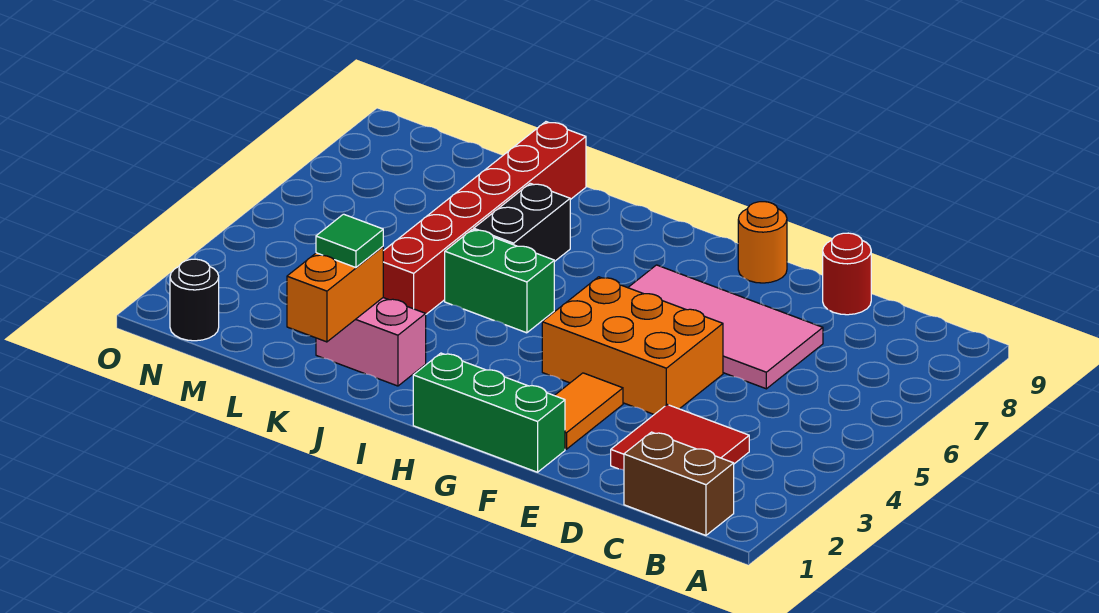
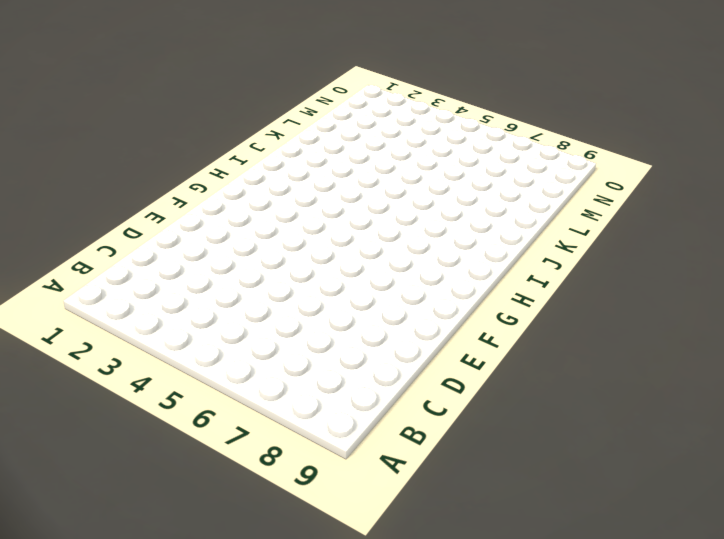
none -> brown brick B1:C1 level 1
none -> red tile C2:D3 level 1
none -> pink tile D6:G7 level 1

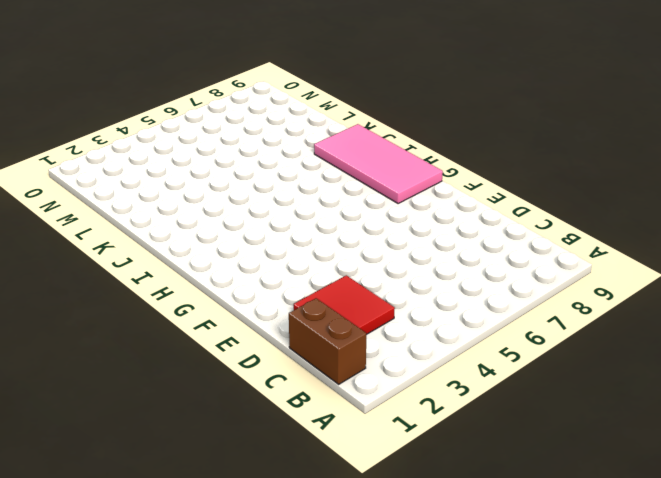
pink tile G8:J9 level 1 -> pink tile D6:G7 level 1
none -> red round brick D9 level 1
none -> orange brick E4:G5 level 1
none -> green brick F1:H1 level 1

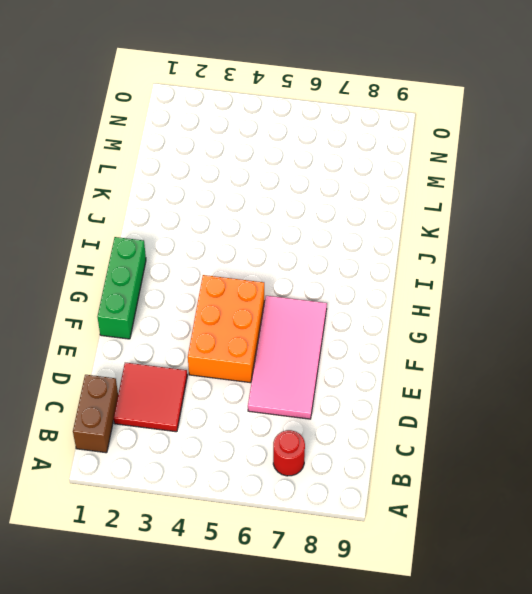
red round brick B7 level 1 -> red round brick D9 level 1
none -> orange tile F2:F3 level 1
none -> orange round brick F9 level 1
none -> green brick I5:J5 level 1

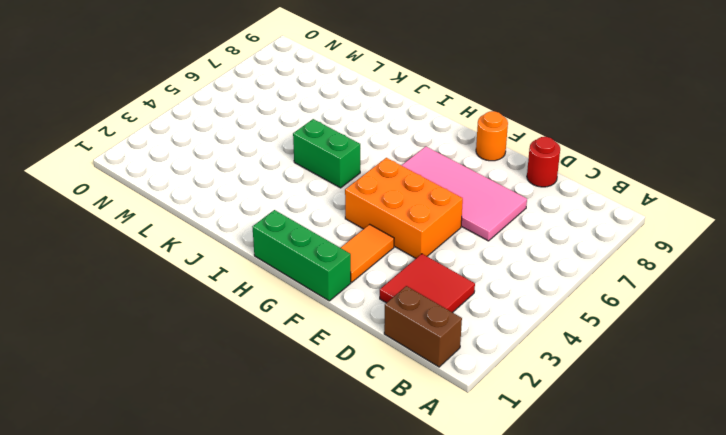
none -> pink brick J2:K2 level 1
none -> black brick J6:J7 level 1
none -> red brick K4:K9 level 1

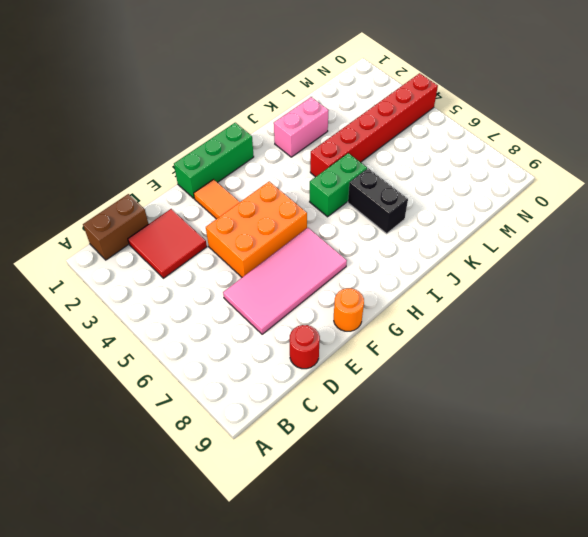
red brick J4:O4 level 1 -> red brick K4:K9 level 1
none -> black round brick N1 level 1
none -> orange brick K1:K2 level 2
none -> green tile K2 level 3

